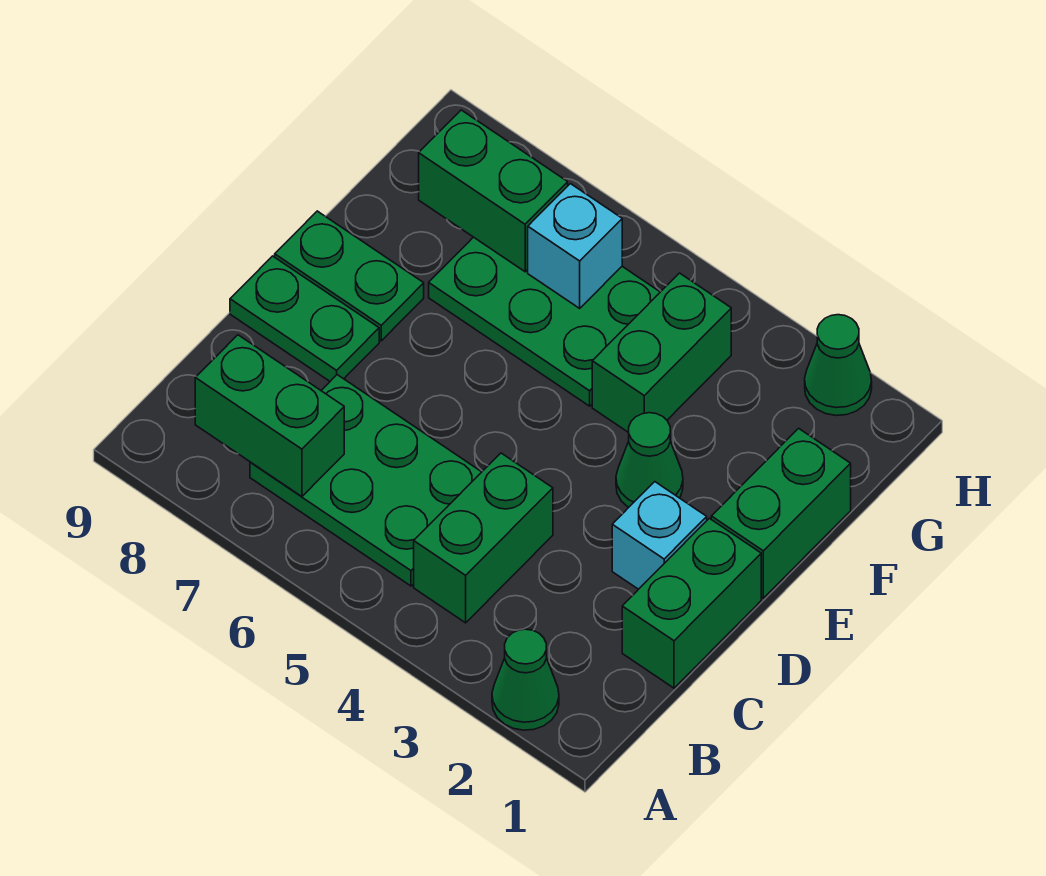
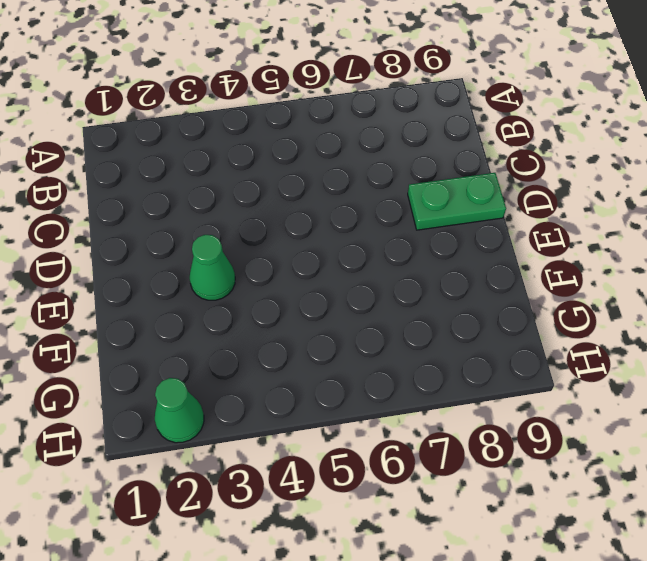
none -> green cone A2 level 1
none -> green brick B4:C4 level 1
none -> green plate B5:C7 level 1

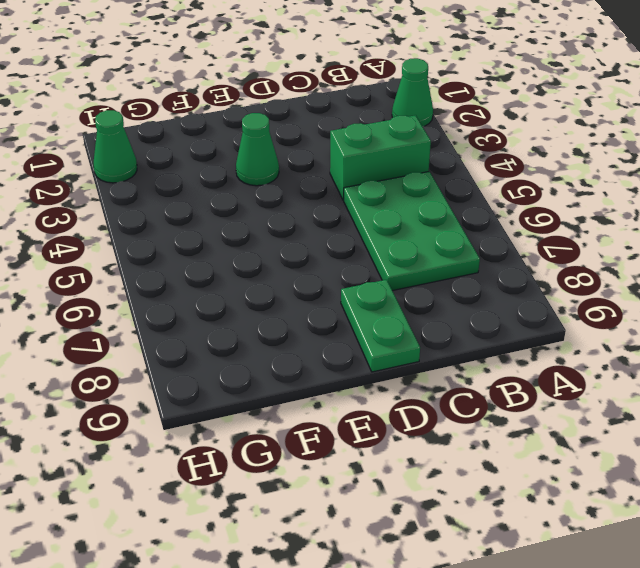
none -> green brick C1:D1 level 1
none -> cyan brick D2 level 1
none -> green brick E1:F1 level 1

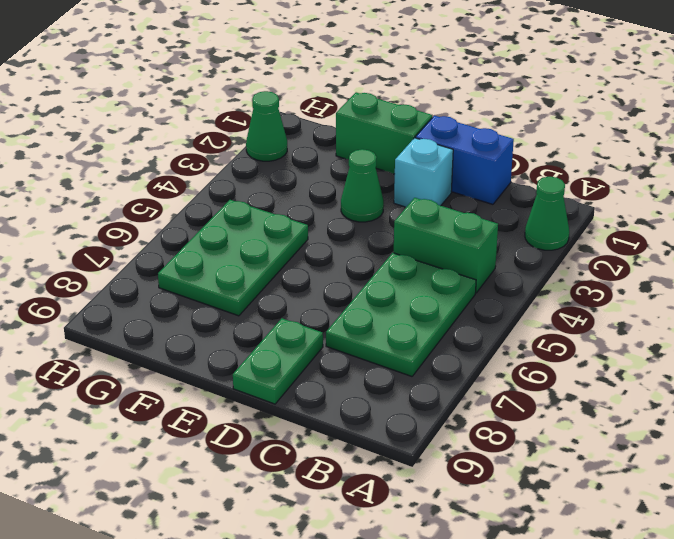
blue brick C1:D1 level 1 -> green brick C1:D1 level 1
none -> green plate E8:E9 level 1
none -> green brick F4:G4 level 1
none -> green brick B7:B8 level 2

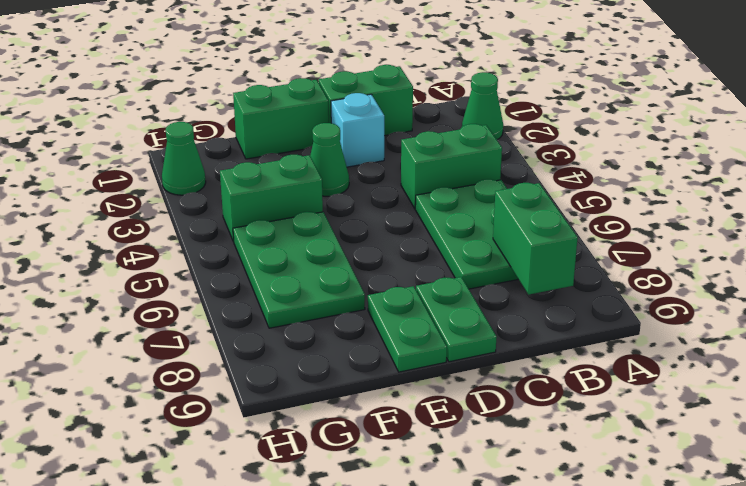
none -> cyan brick G6 level 2
none -> green brick G7:G8 level 2

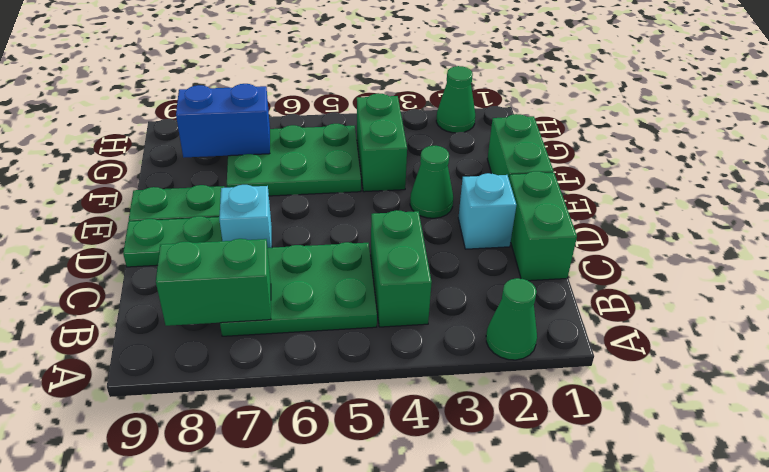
cyan brick D7 level 1 -> cyan brick G6 level 2
blue brick G7:G8 level 2 -> green brick G7:G8 level 2

